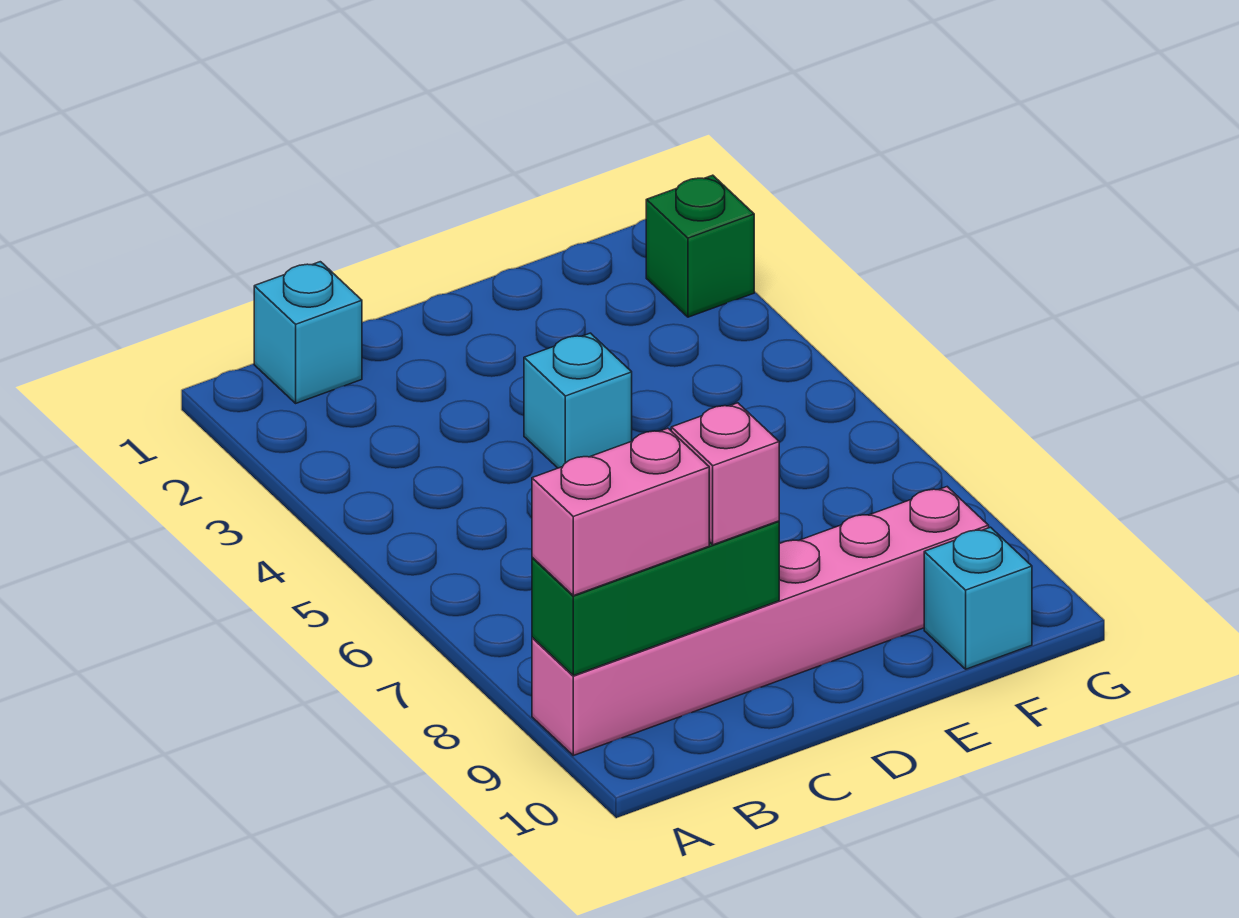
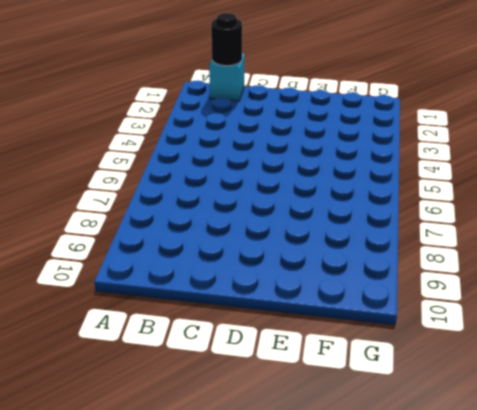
black round brick B1 level 2 -> none
none -> pink brick A9:F9 level 1
none -> cyan brick D4 level 1

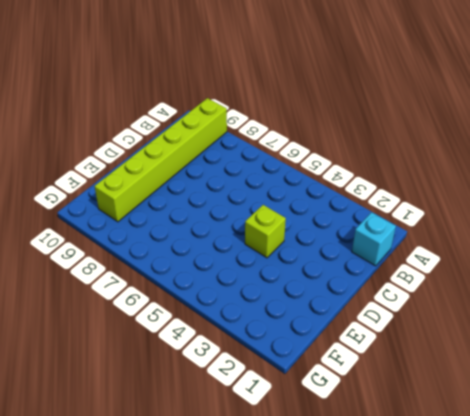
lime brick A9:F9 level 1 -> pink brick A9:F9 level 1
lime brick D4 level 1 -> cyan brick D4 level 1
none -> cyan brick F10 level 1
none -> green brick G2 level 1

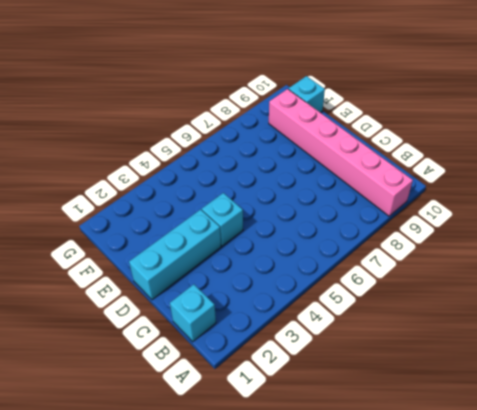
cyan brick D1:D3 level 1 -> none
none -> green brick G2 level 1
none -> green brick A9:C9 level 2

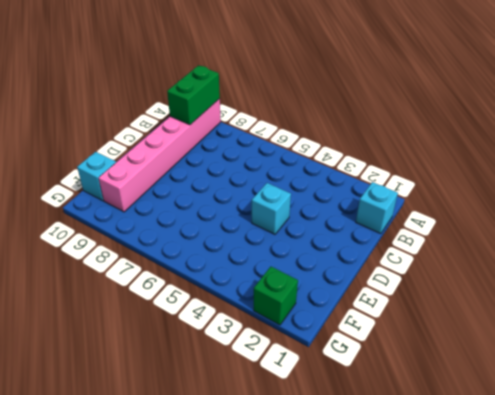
green brick A9:B9 level 2 -> green brick A9:C9 level 2
none -> pink brick A9:B9 level 3
none -> pink brick C9 level 3

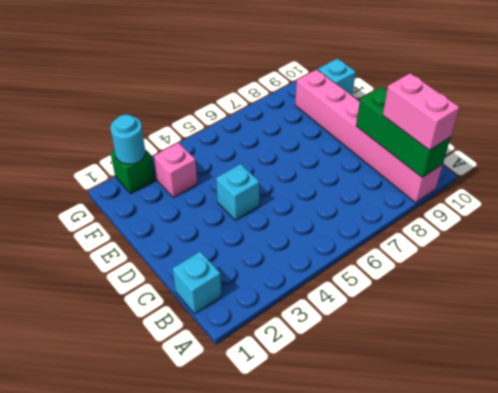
pink brick F3 level 1 -> pink brick C9 level 3
cyan round brick G2 level 2 -> none

